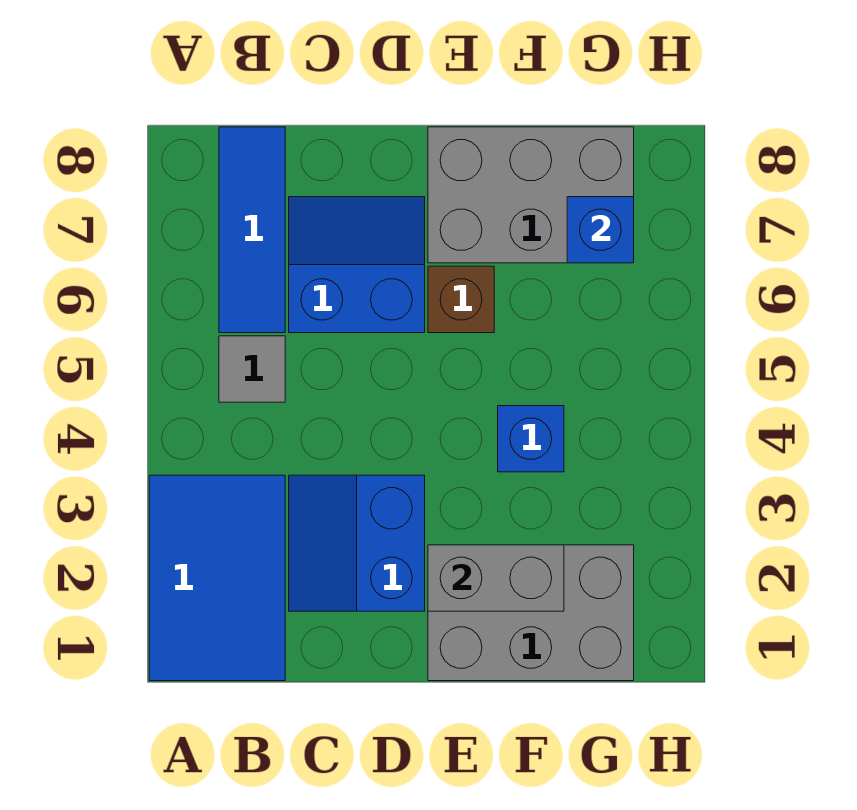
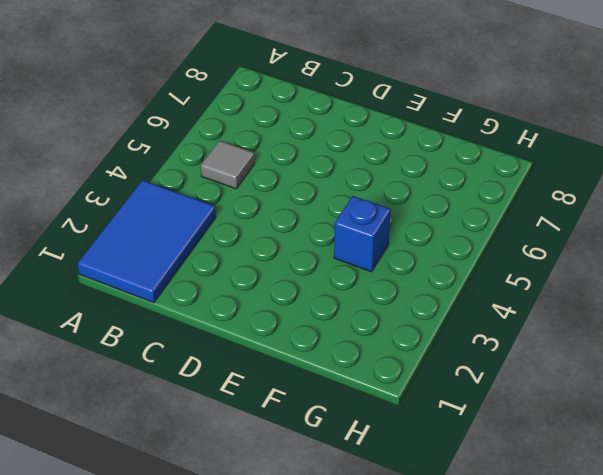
none -> blue tile B6:B8 level 1
none -> blue slope C2:D3 level 1 top D

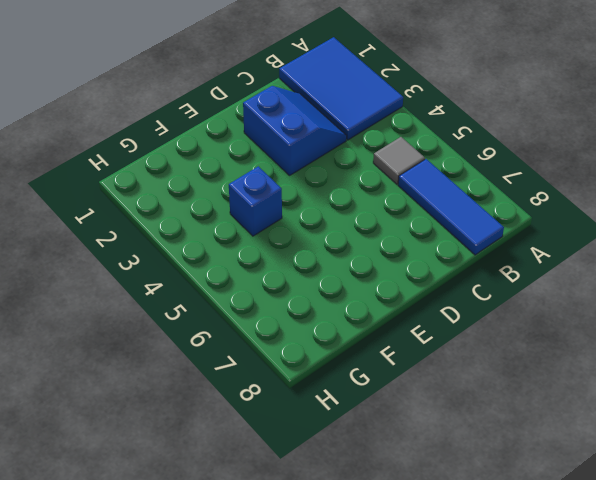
none -> blue slope C6:D7 level 1 top 6
none -> grey brick E1:G2 level 1

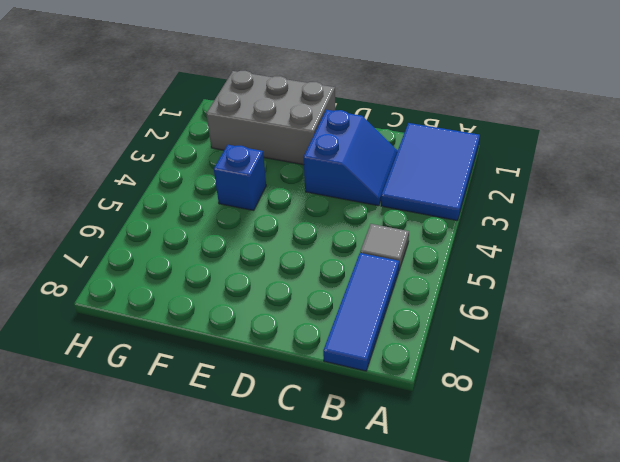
none -> blue slope C6:D7 level 1 top 6
none -> brown brick E6 level 1

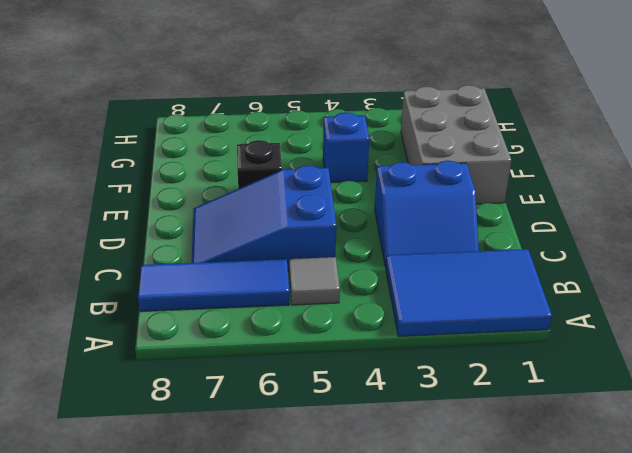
blue slope C5:D7 level 1 top 5 -> blue slope C6:D7 level 1 top 6
black brick E6 level 1 -> brown brick E6 level 1
none -> grey brick E7:G8 level 1
none -> grey brick E2:F2 level 2

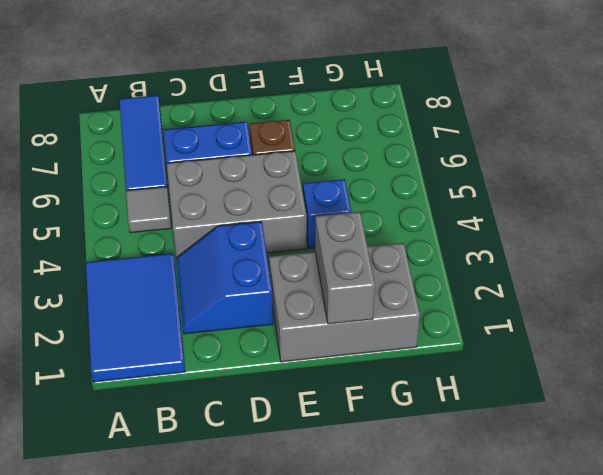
grey brick C4:E5 level 1 -> grey brick E7:G8 level 1
grey brick F1:F2 level 2 -> grey brick E2:F2 level 2
none -> blue brick G7 level 2

